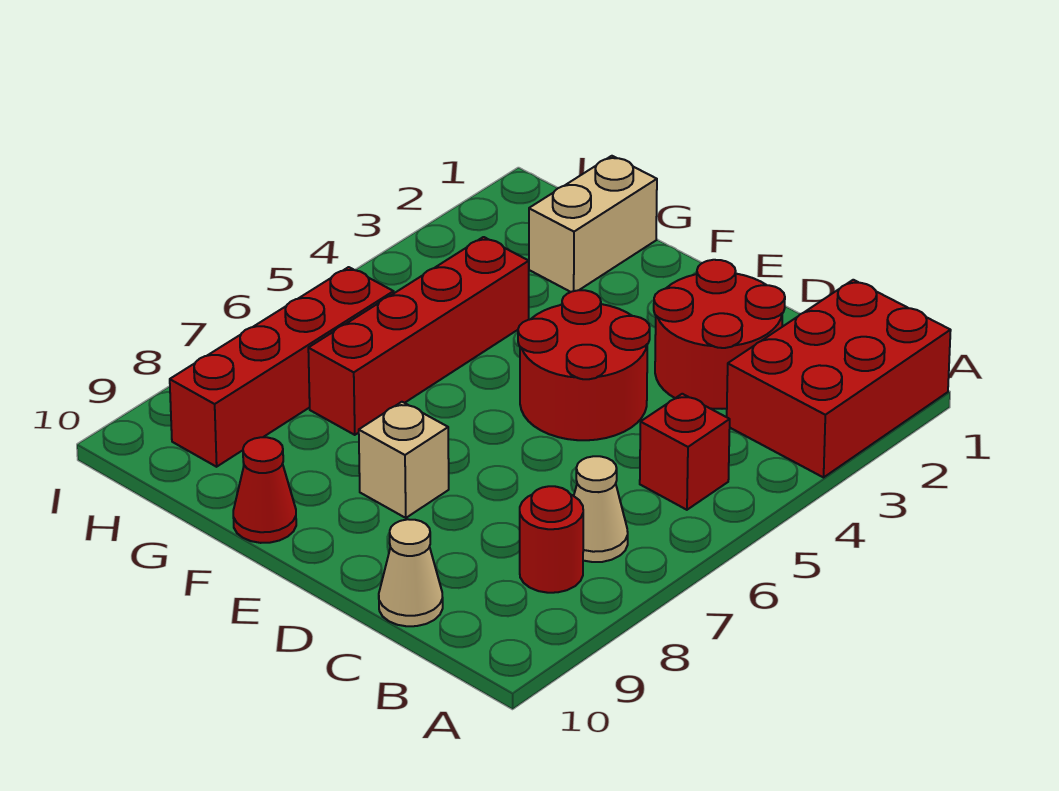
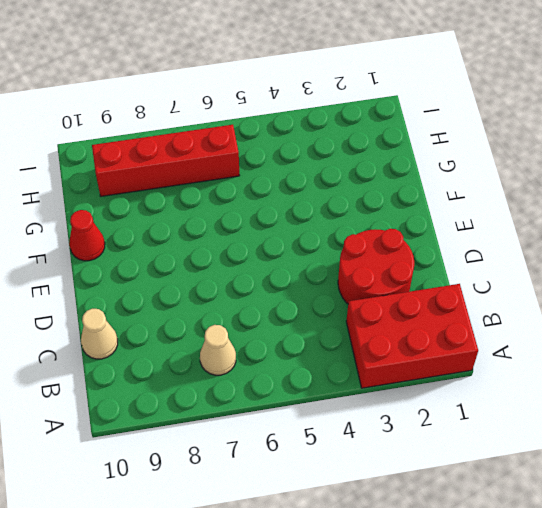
none -> red brick B5 level 1
none -> red round brick B8 level 1
none -> red round brick D4:E5 level 1

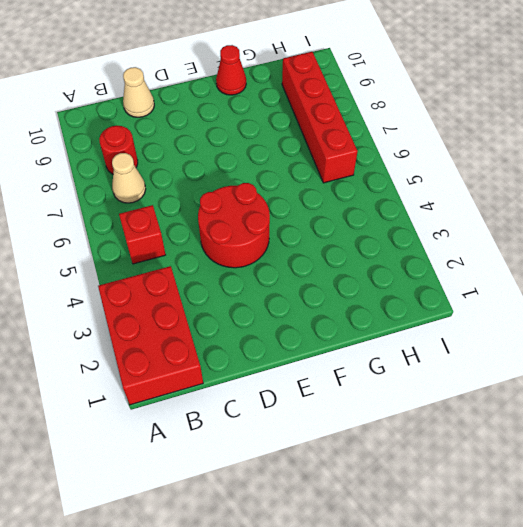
none -> red round brick C2:D3 level 1
none -> tan brick E8 level 1
none -> tan brick G1:G2 level 1

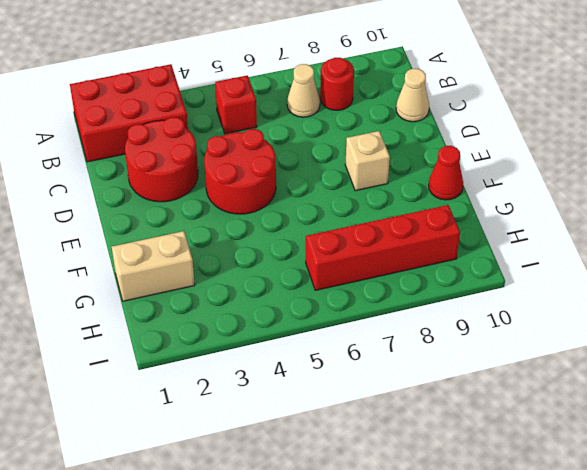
none -> red brick G4:G7 level 1

